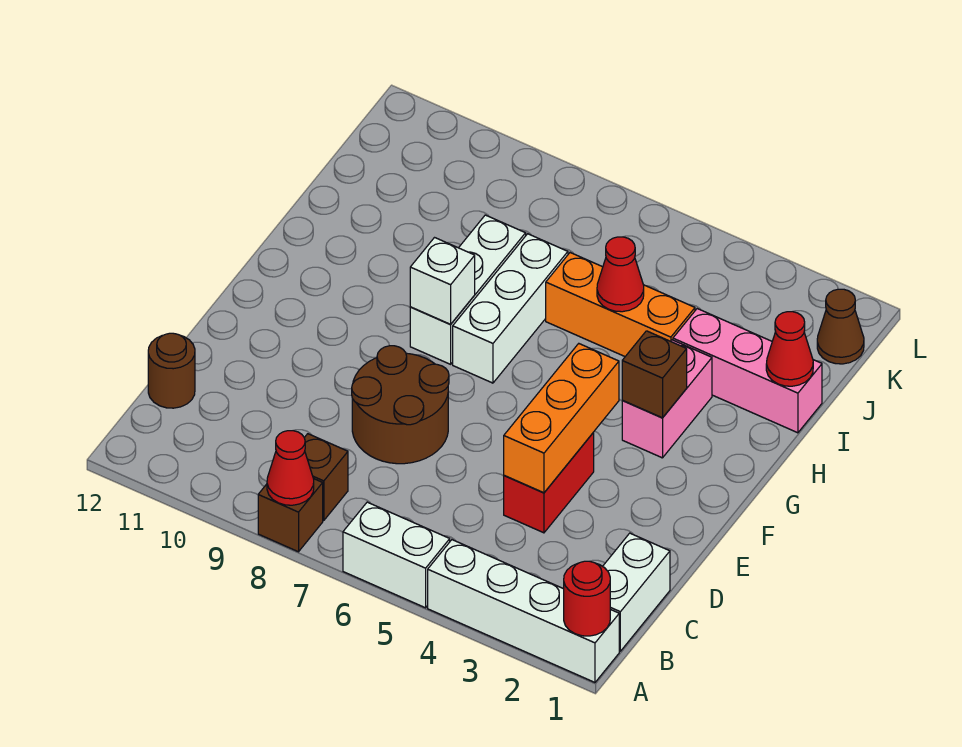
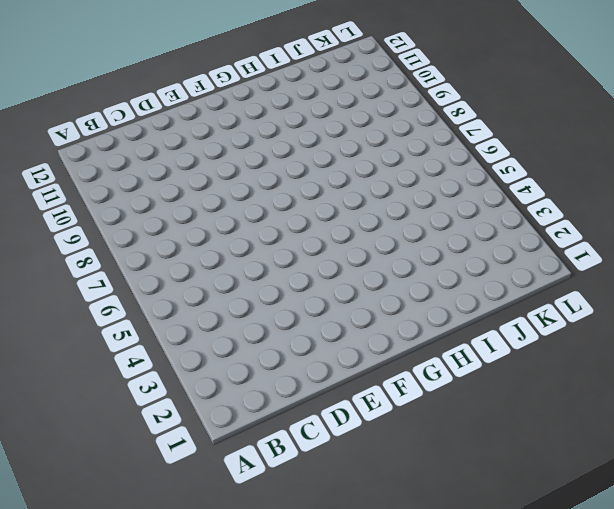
none -> white brick A1:A4 level 1
none -> white brick A5:A6 level 1
none -> brown brick A8 level 1

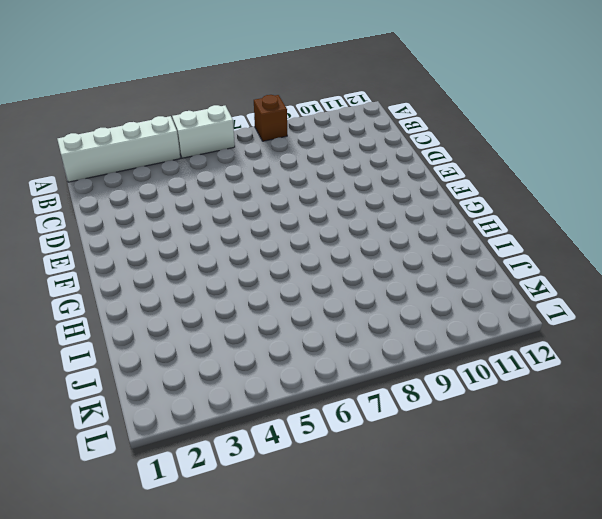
none -> white brick B1:C1 level 1
none -> brown brick B8 level 1
none -> brown round brick C12 level 1

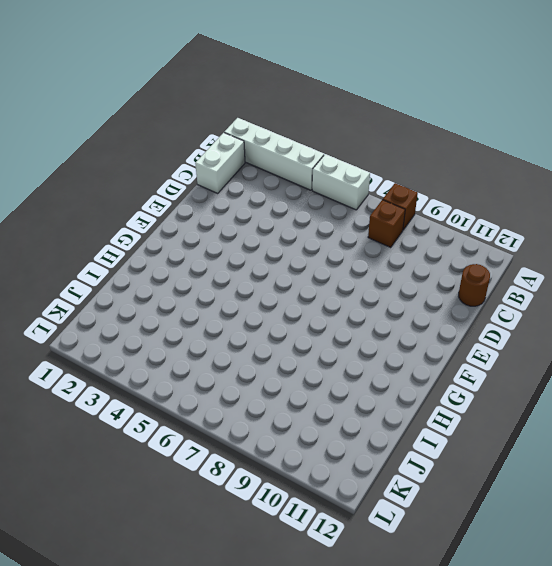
none -> red brick D4:E4 level 1
none -> brown round brick D7:E8 level 1
none -> pink brick G3:H3 level 1

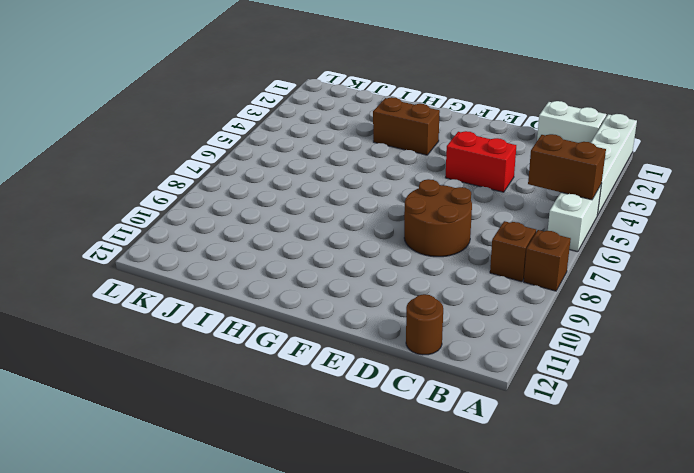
brown brick A5:B5 level 2 -> none
brown brick G3:H3 level 1 -> pink brick G3:H3 level 1
none -> white brick G7:I7 level 1
none -> white brick G8:I8 level 1
none -> pink brick I1:I3 level 1

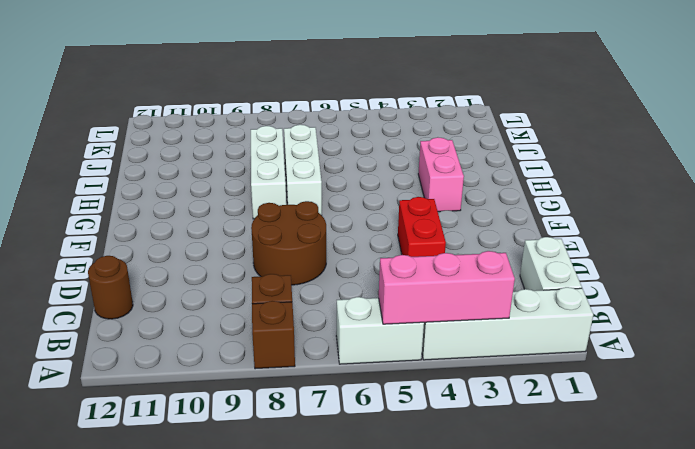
pink brick A3:A5 level 2 -> pink brick I1:I3 level 1
none -> orange brick I4:I6 level 1
none -> brown cone K1 level 1
none -> red round brick A1 level 2

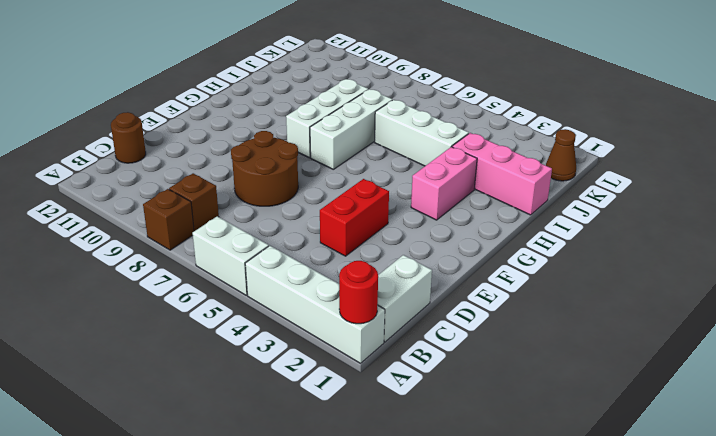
white brick I4:I6 level 1 -> orange brick I4:I6 level 1
none -> red cone A8 level 2
none -> orange brick D4:F4 level 2
none -> brown brick G3 level 2

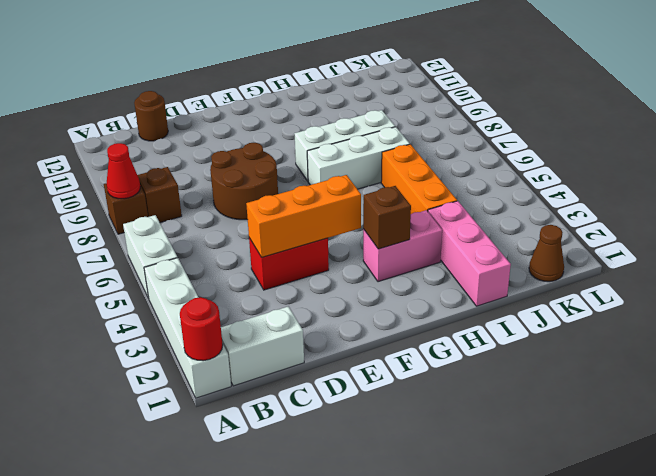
none -> white brick G8 level 2
none -> red cone I1 level 2
none -> red cone I5 level 2

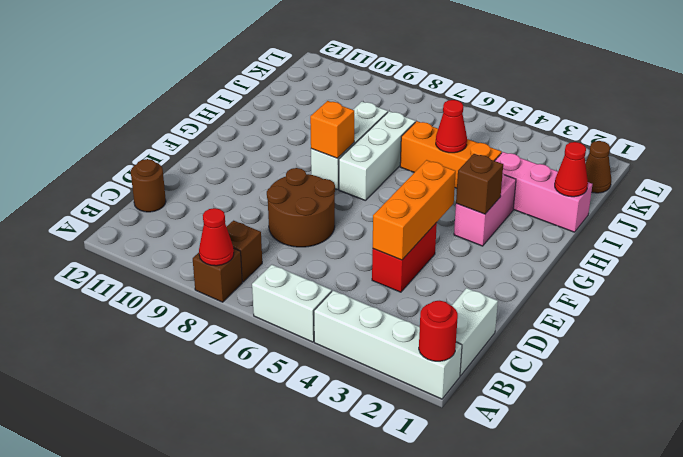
orange brick G8 level 2 -> white brick G8 level 2

